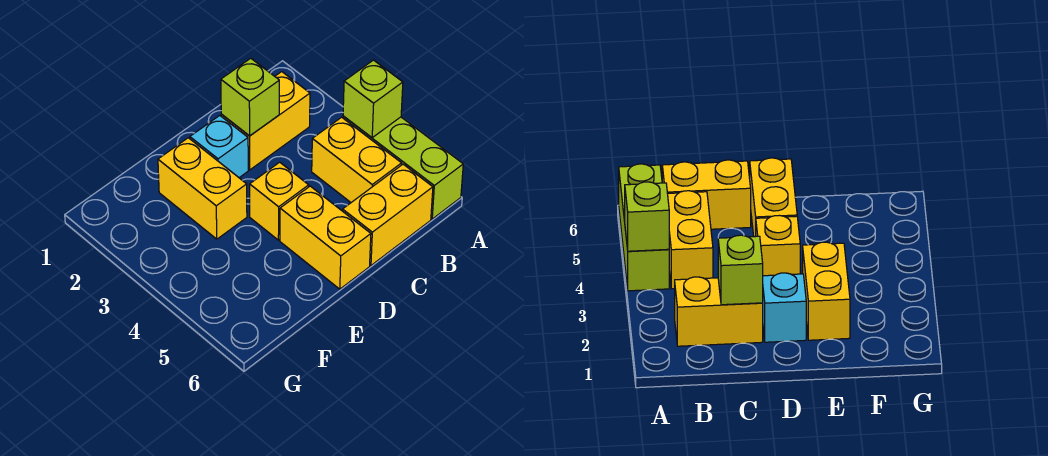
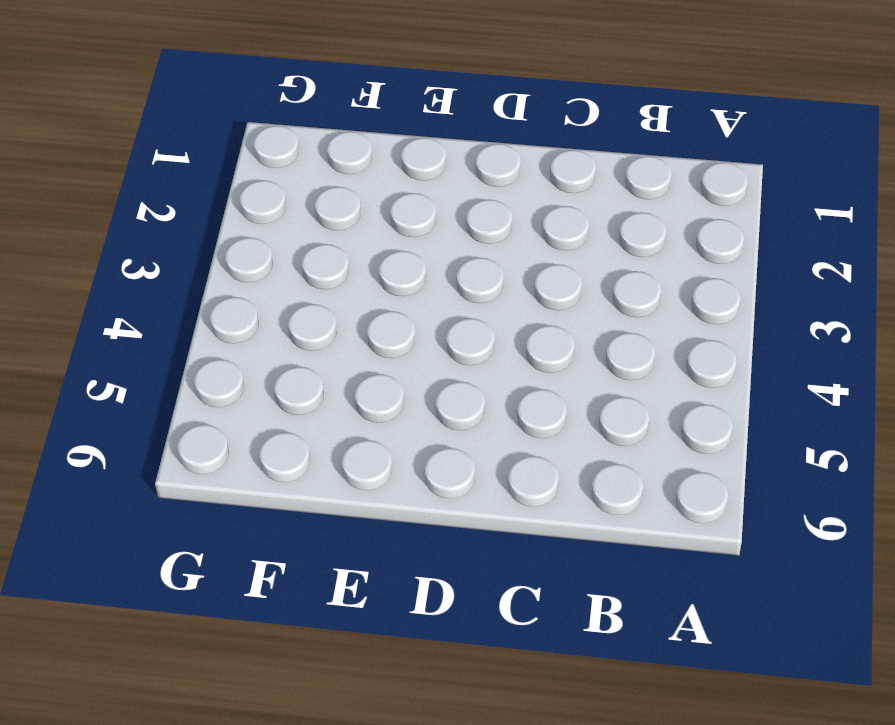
none -> lime brick A4:A6 level 1
none -> yellow brick B2:C2 level 1

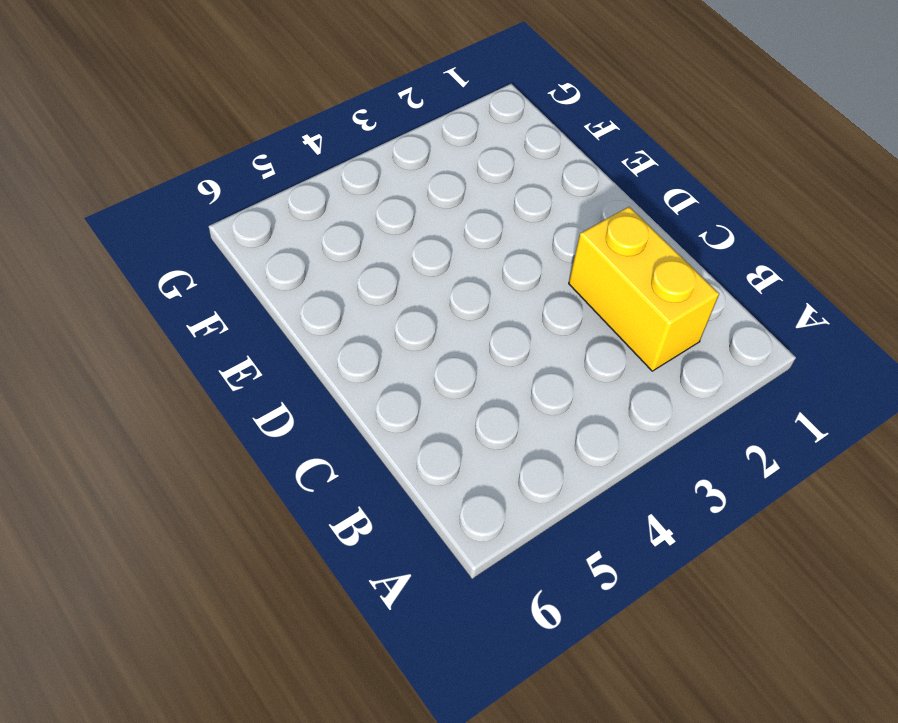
none -> lime brick A4:A6 level 1
none -> yellow brick B4:B5 level 1

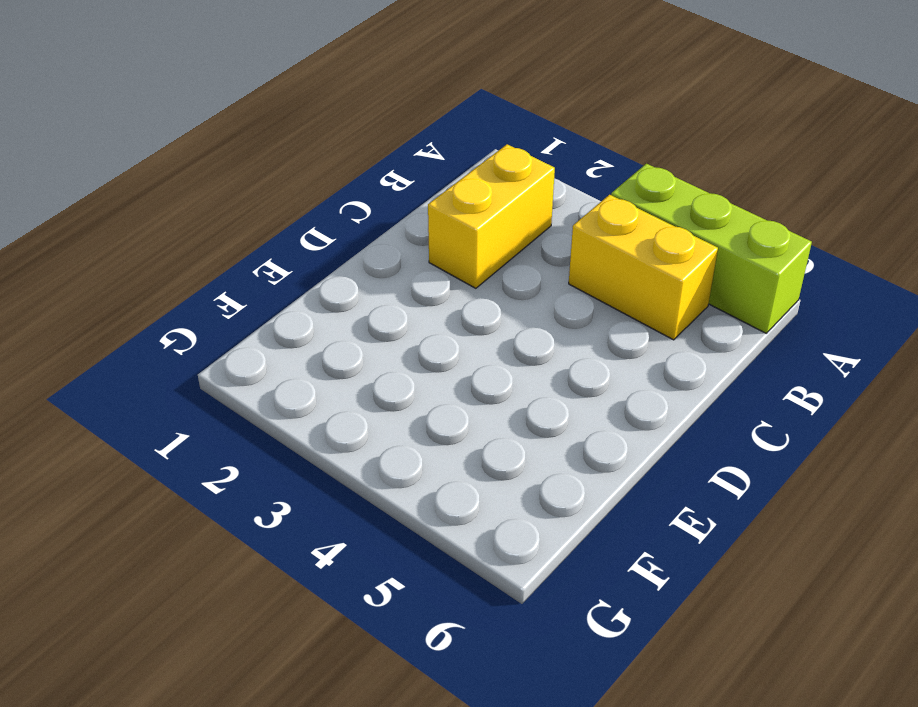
none -> yellow brick B6:C6 level 1
none -> cyan brick D2 level 1

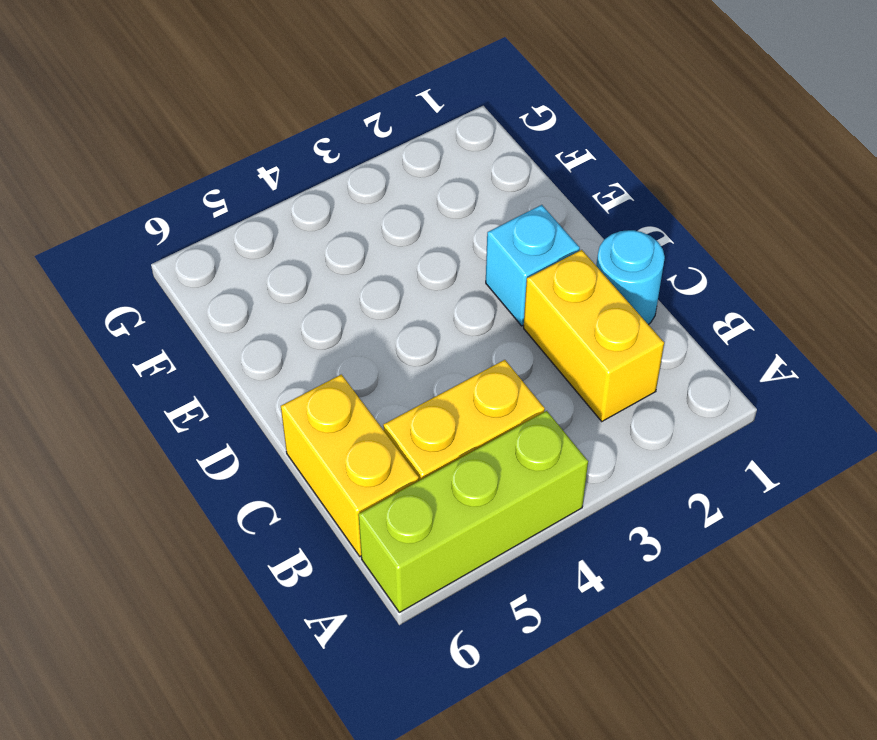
cyan round brick C1 level 1 -> none
none -> yellow brick D4 level 1
none -> yellow brick D5:D6 level 1

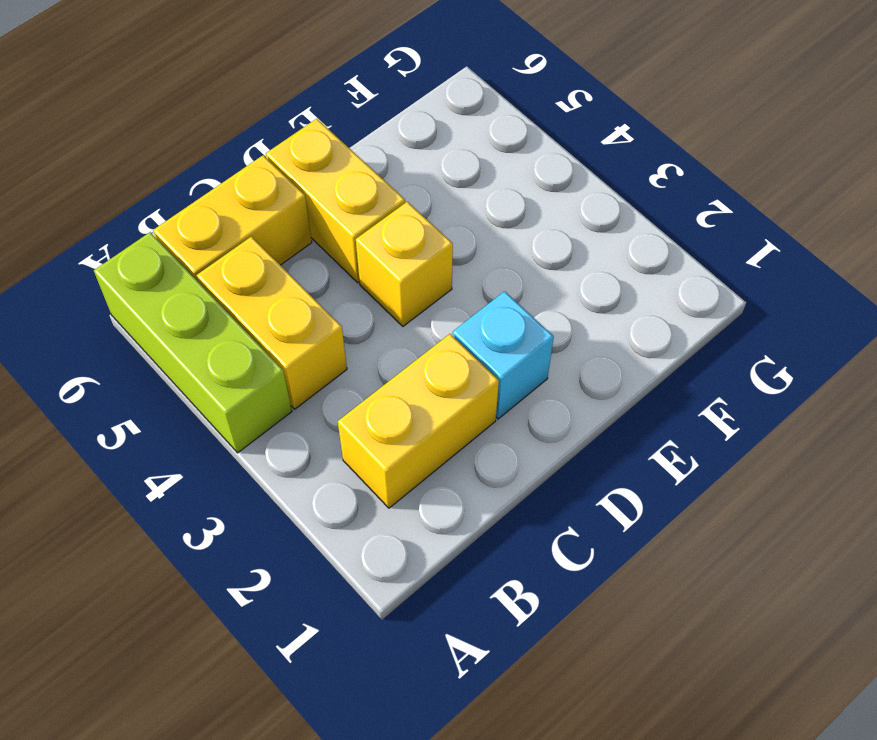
none -> yellow brick E2:E3 level 1
none -> lime brick A4 level 2

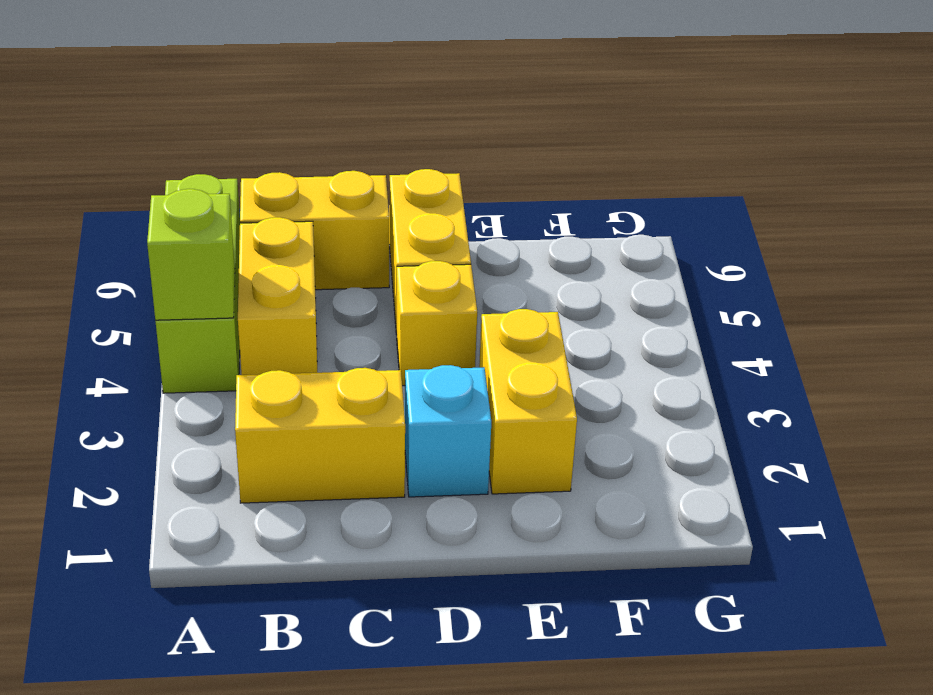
none -> lime brick C2 level 2

